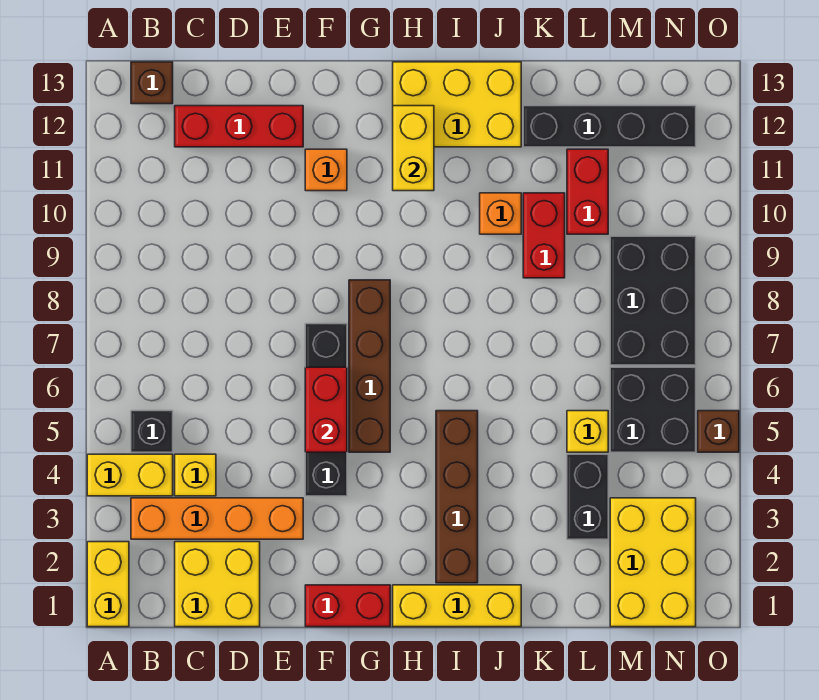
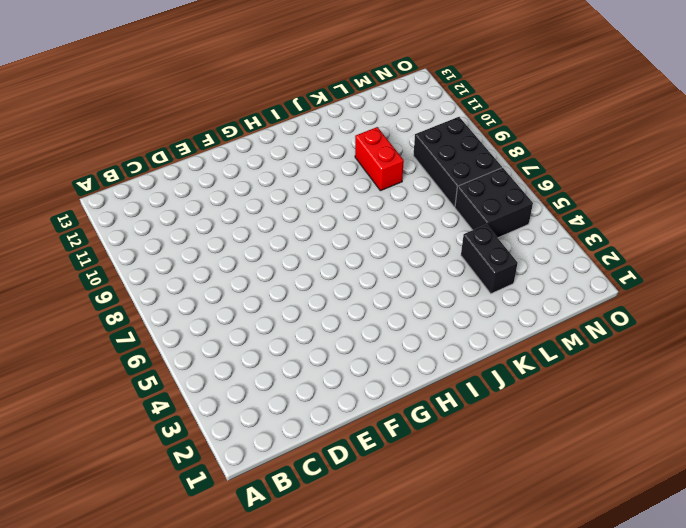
none -> yellow brick A1:A2 level 1
none -> yellow brick A4:B4 level 1
none -> orange brick B3:E3 level 1

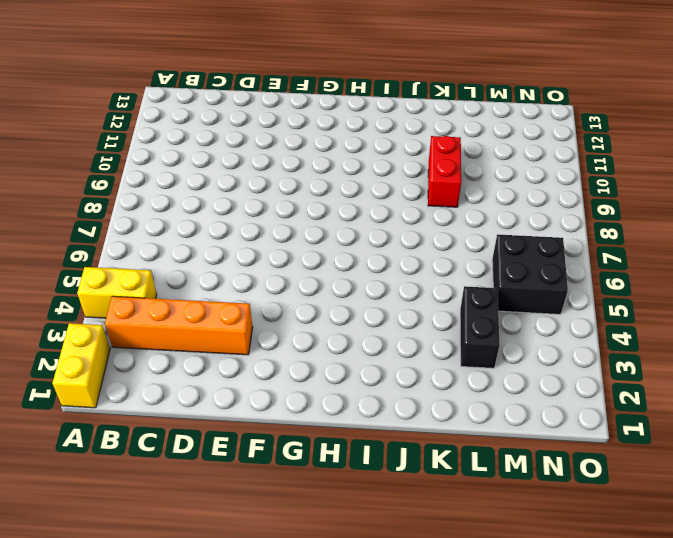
none -> black brick B5 level 1
none -> brown brick B13 level 1
none -> yellow brick C1:D2 level 1

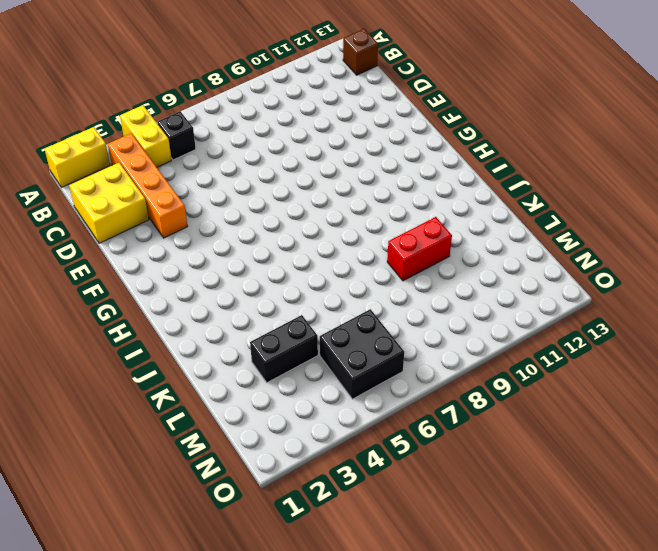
none -> yellow brick C4 level 1
none -> red brick C12:E12 level 1
none -> red brick F1:G1 level 1

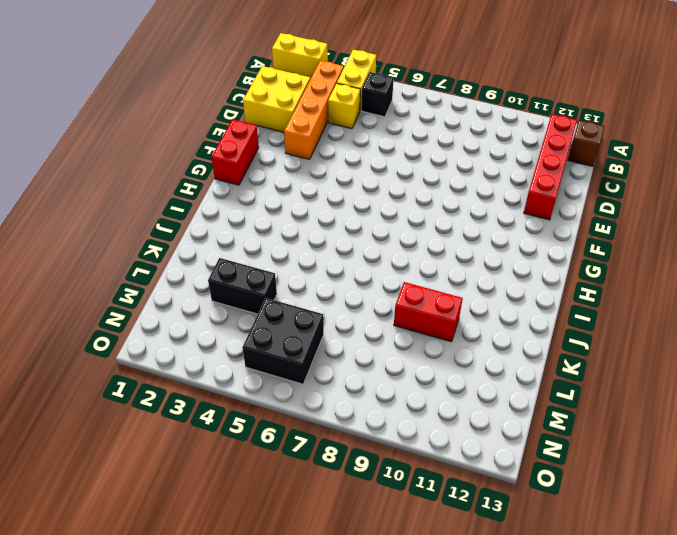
red brick B12:E12 level 1 -> red brick C12:E12 level 1
none -> black brick F4:F7 level 1
none -> orange brick F11 level 1
none -> brown brick G5:G8 level 1

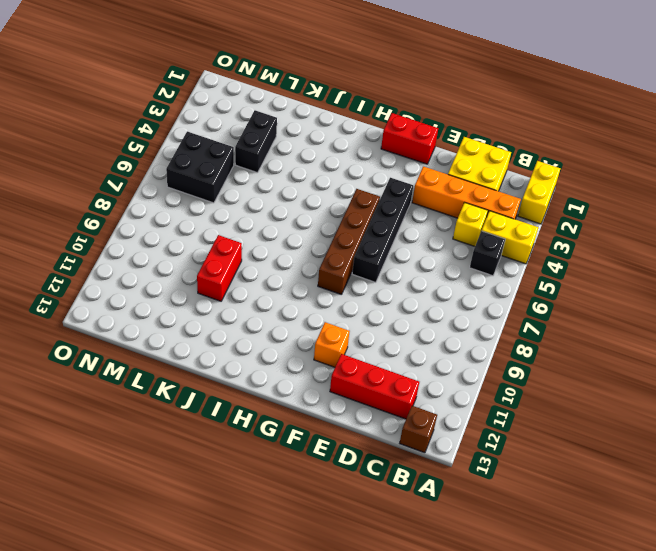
none -> yellow brick H1:J1 level 1
none -> yellow brick H12:J13 level 1
none -> brown brick I2:I5 level 1

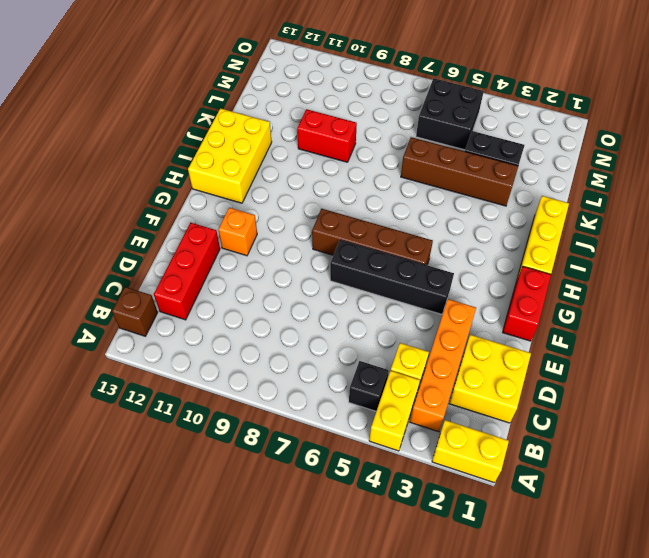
brown brick K3:K6 level 1 -> brown brick I2:I5 level 1
none -> orange brick J10 level 1
none -> black brick K12:N12 level 1
none -> yellow brick L5 level 1

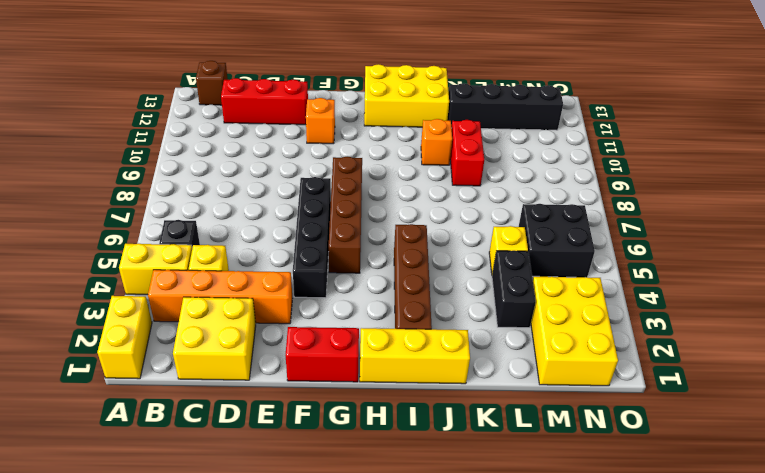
none -> red brick L10:L11 level 1
none -> black brick M7:N9 level 1
none -> brown brick O5 level 1

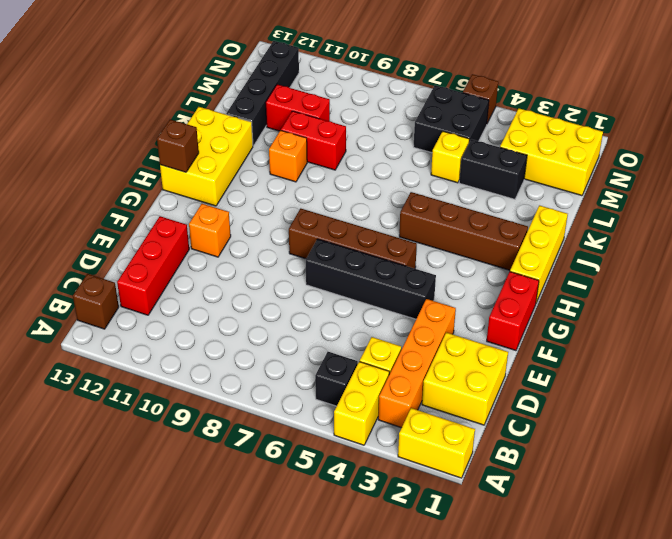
brown brick H13 level 2 -> none
none -> black brick M7:N9 level 1
none -> red brick F5:F6 level 2
none -> yellow brick H11:H12 level 2

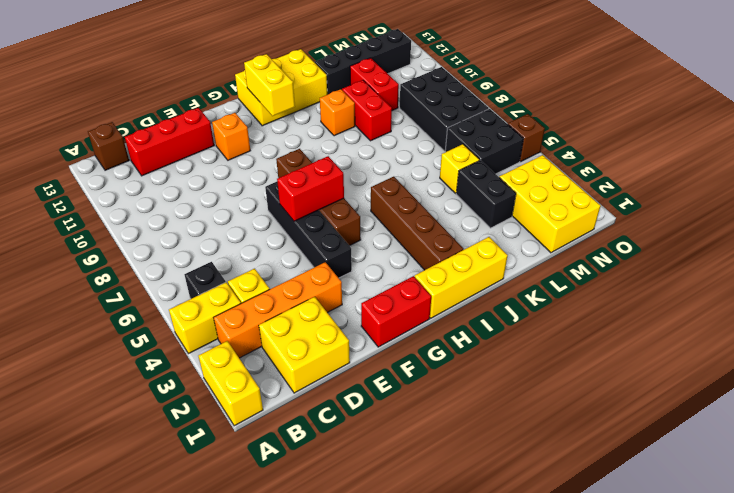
red brick F6:G6 level 2 -> red brick F5:F6 level 2

